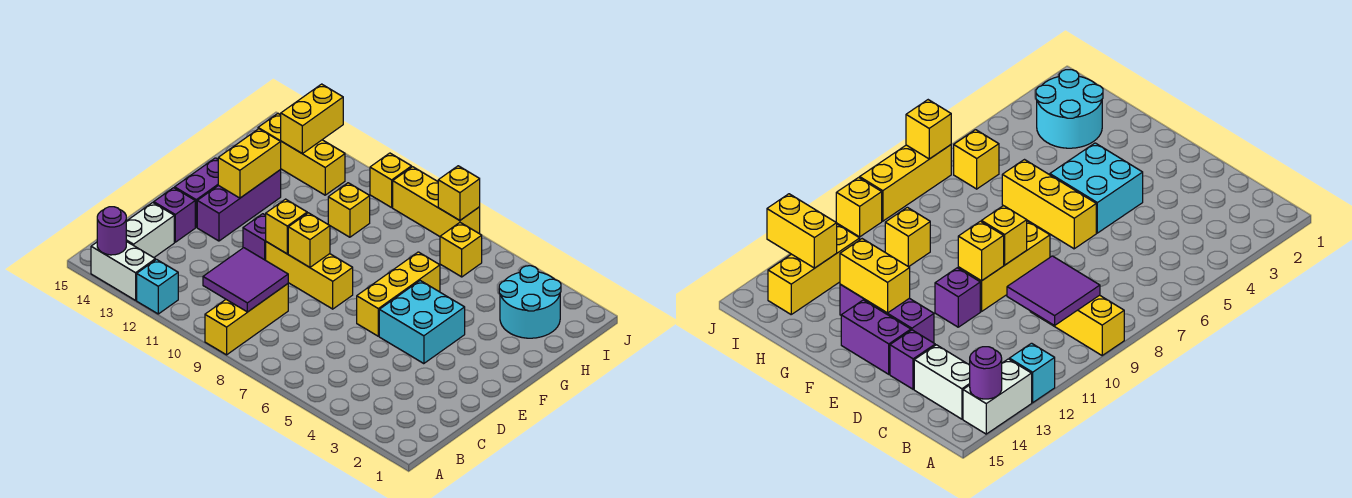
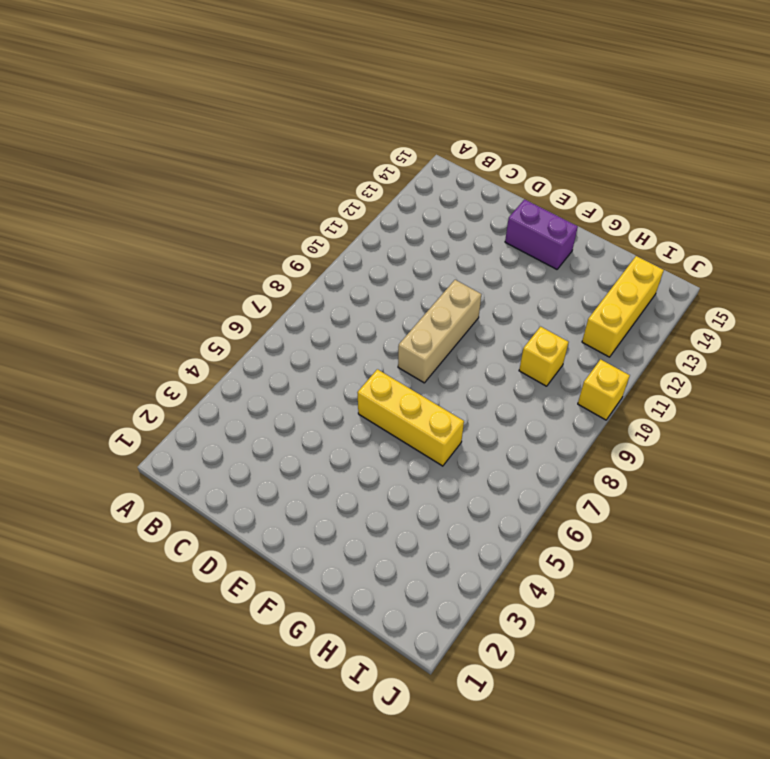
tan brick E8:E10 level 1 -> yellow brick E8:E10 level 1
none -> yellow brick A9:C9 level 1
none -> cyan brick A12 level 1
none -> white brick A13:A14 level 1

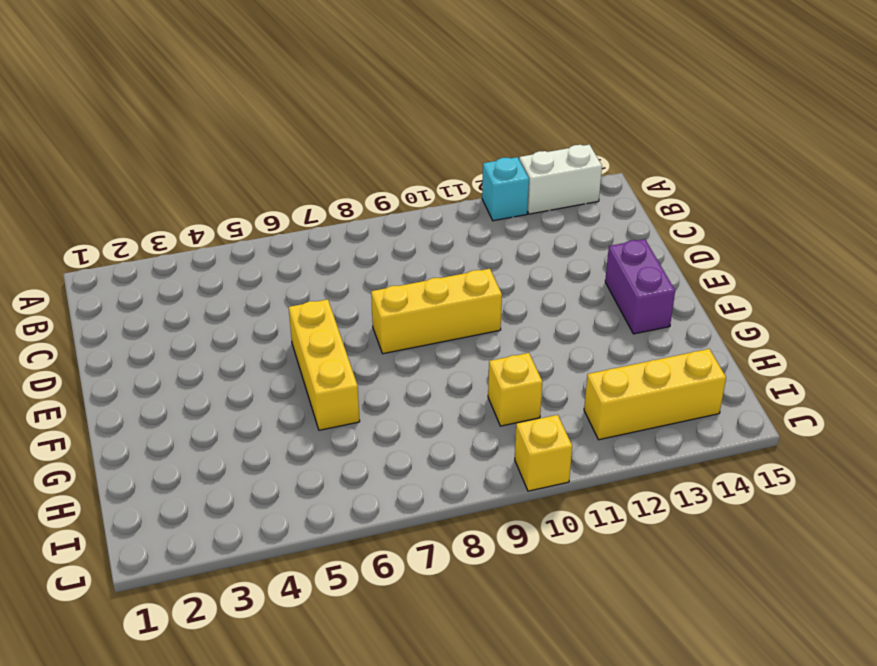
none -> yellow brick A9:C9 level 1
none -> white brick B14:C14 level 1
none -> purple brick D14 level 1

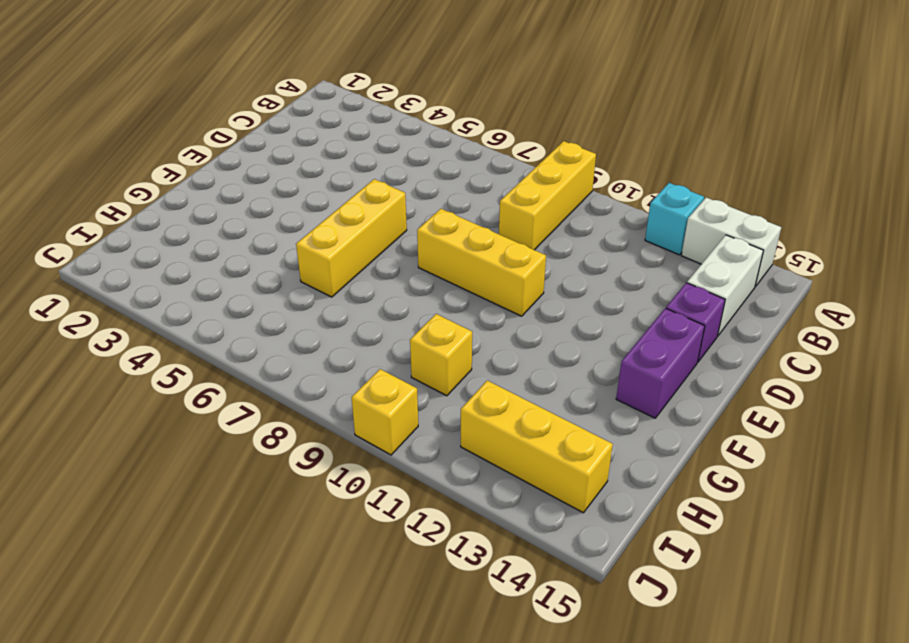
none -> cyan brick E4:F5 level 1
none -> purple brick E11 level 1
none -> purple brick E13:G13 level 1

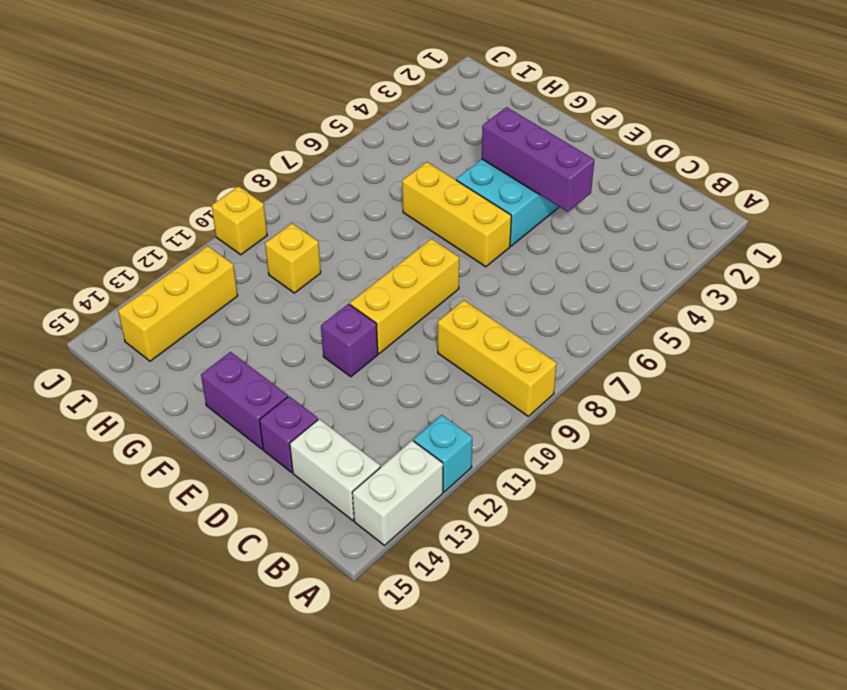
purple brick D4:F4 level 2 -> purple brick E13:G13 level 1
none -> cyan round brick H2:I3 level 1
none -> yellow brick I6 level 1
none -> yellow brick J7:J9 level 1

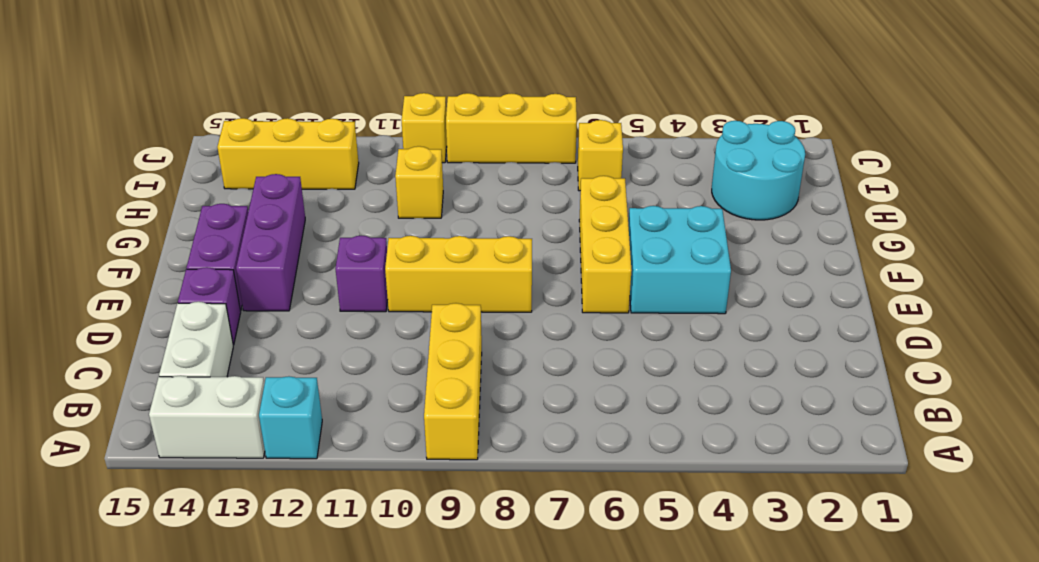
none -> purple round brick A14 level 2
none -> purple tile B9:C10 level 2
none -> yellow brick E9 level 2

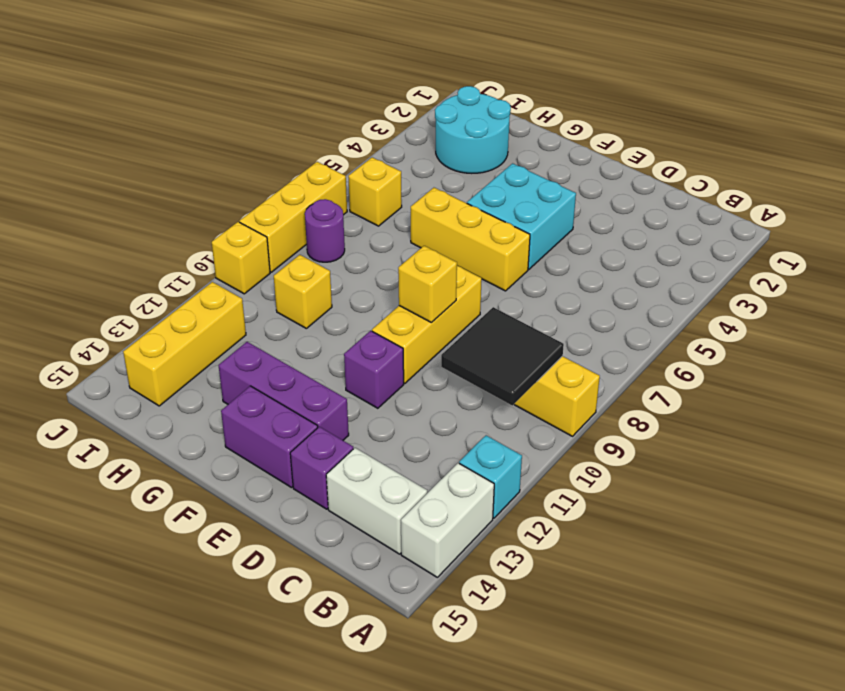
black tile B9:C10 level 2 -> purple tile B9:C10 level 2
purple round brick I8 level 1 -> purple round brick A14 level 2
none -> yellow brick E10 level 2
none -> yellow brick F13:G13 level 2
none -> yellow brick I13:J13 level 2

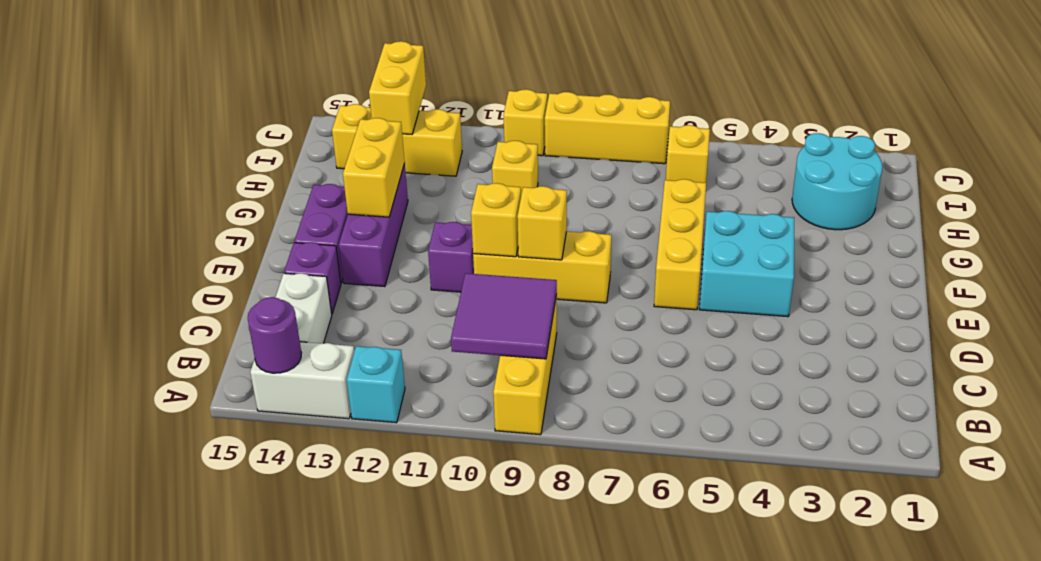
none -> yellow brick J7 level 2

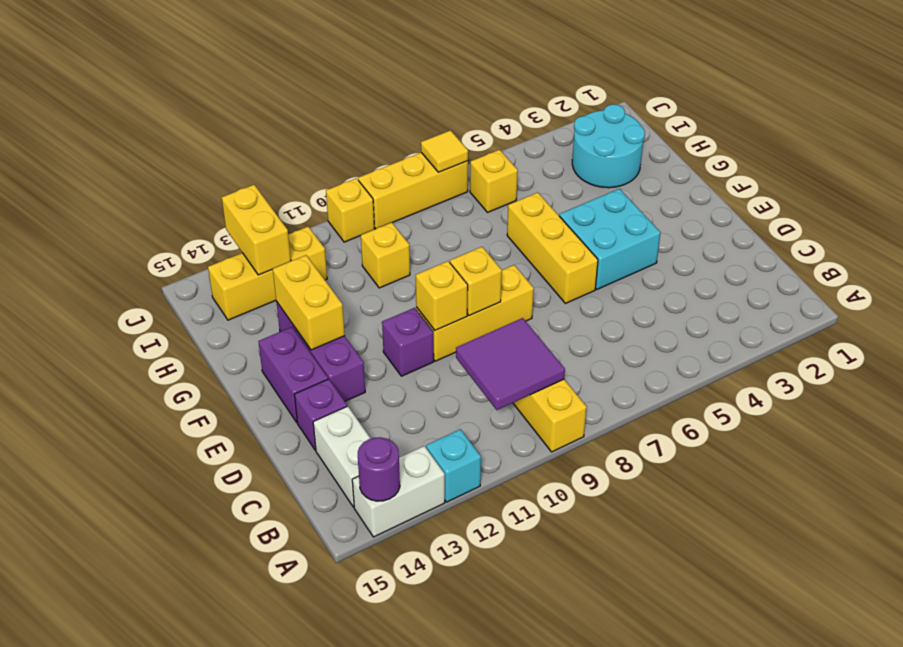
yellow tile J7 level 2 -> yellow brick J7 level 2

